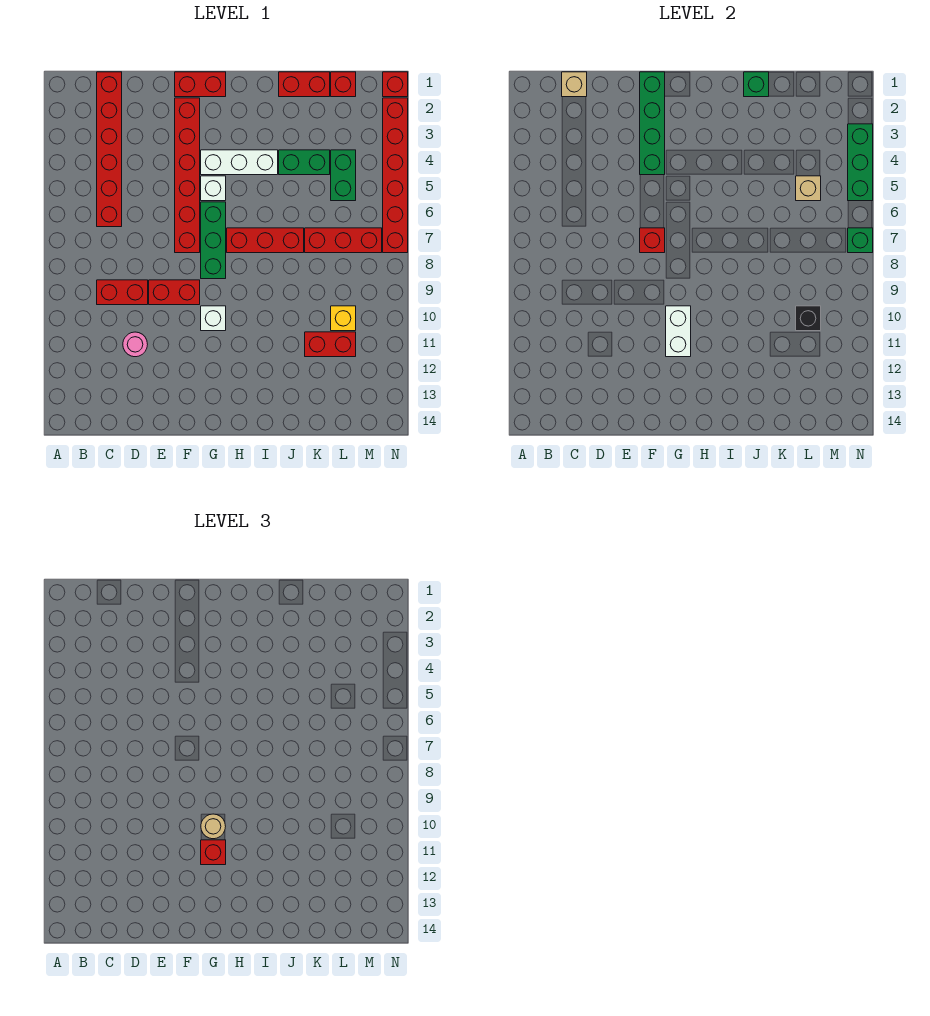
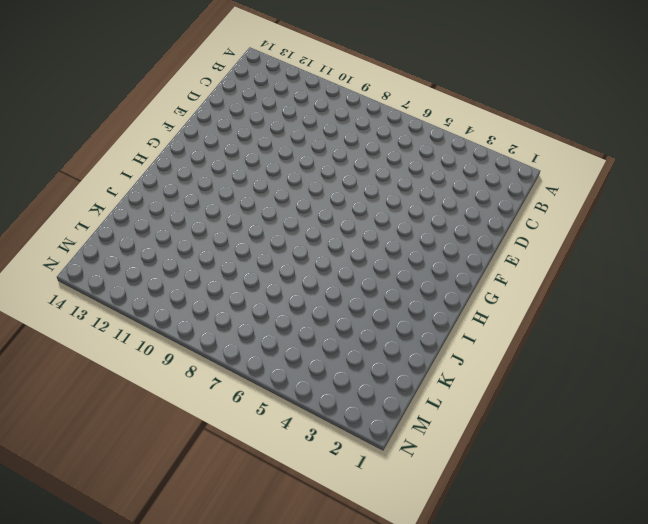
none -> red brick C1:C6 level 1
none -> red brick C9:D9 level 1
none -> pink round brick D11 level 1
none -> red brick E9:F9 level 1

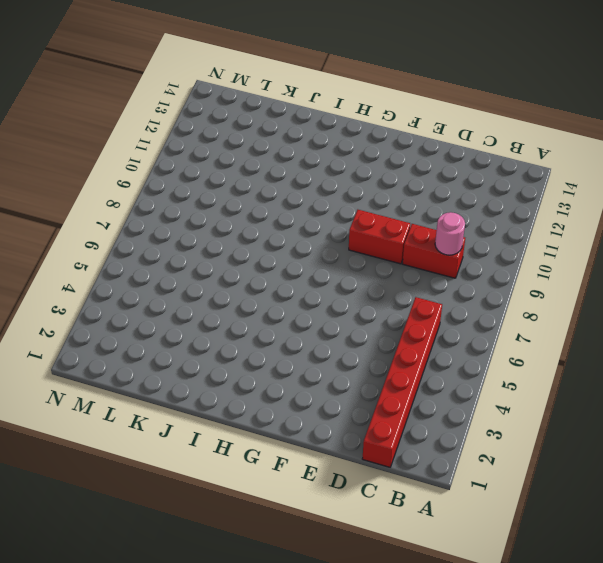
pink round brick C9 level 2 -> pink round brick D11 level 1
none -> red brick F1:G1 level 1
none -> red brick F2:F7 level 1
none -> white brick G4:I4 level 1
none -> white brick G5 level 1

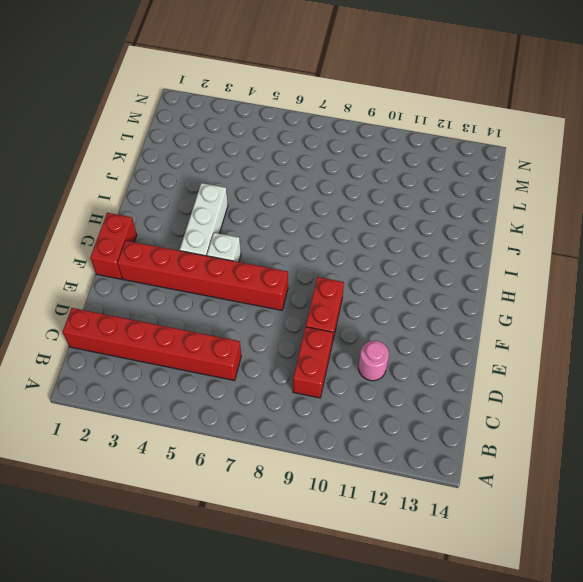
none -> green brick G6:G8 level 1
none -> white brick G10 level 1
none -> red brick H7:J7 level 1
none -> red brick J1:K1 level 1

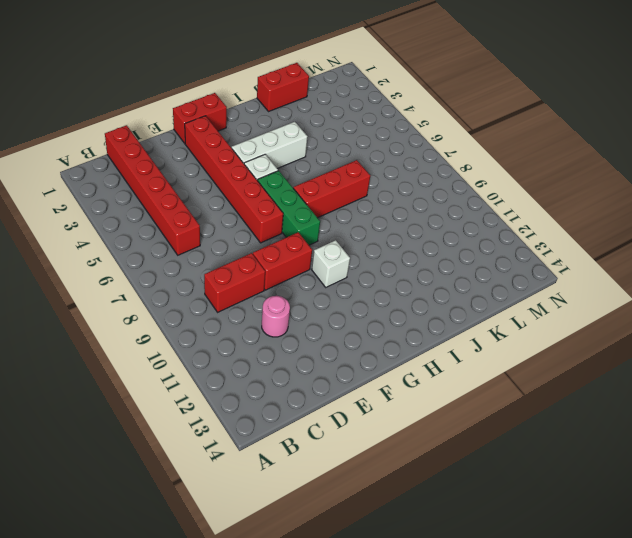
none -> green brick J4:K4 level 1
none -> red brick K7:M7 level 1
none -> red brick K11:L11 level 1
none -> red brick L1 level 1

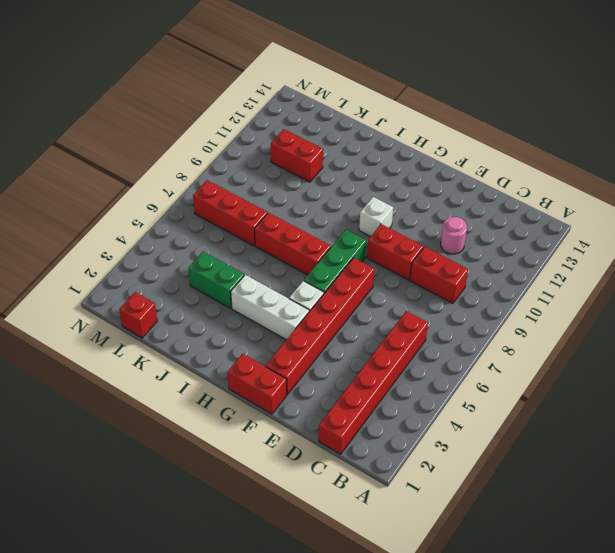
none -> red brick J1:K1 level 1
none -> green brick L4:L5 level 1
none -> yellow brick L10 level 1
none -> red brick N1 level 1

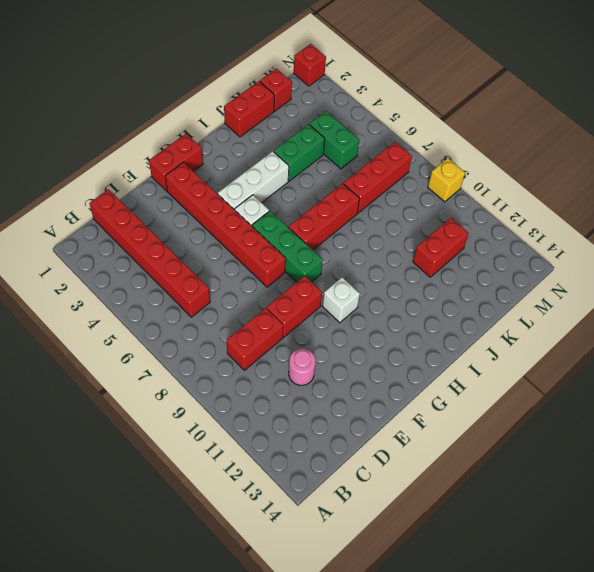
yellow brick N9 level 1 -> yellow brick L10 level 1
none -> red brick N2:N7 level 1
none -> tan brick C1 level 2
none -> green brick F1:F4 level 2
none -> red brick F7 level 2

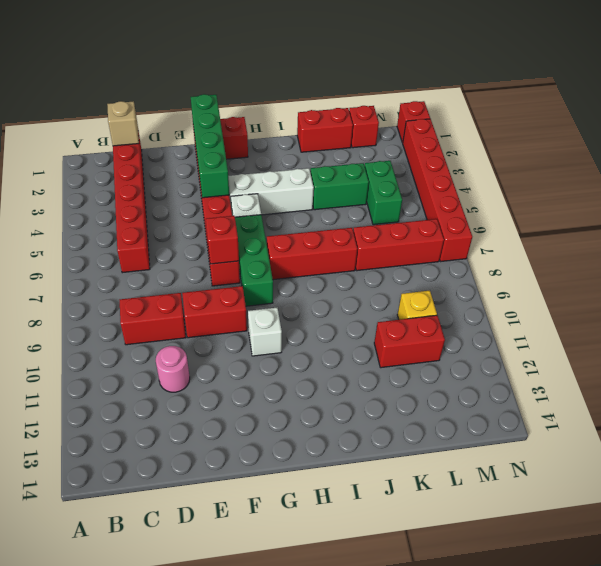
none -> white brick G10:G11 level 2
none -> green brick J1 level 2
none -> tan brick L5 level 2
none -> black brick L10 level 2

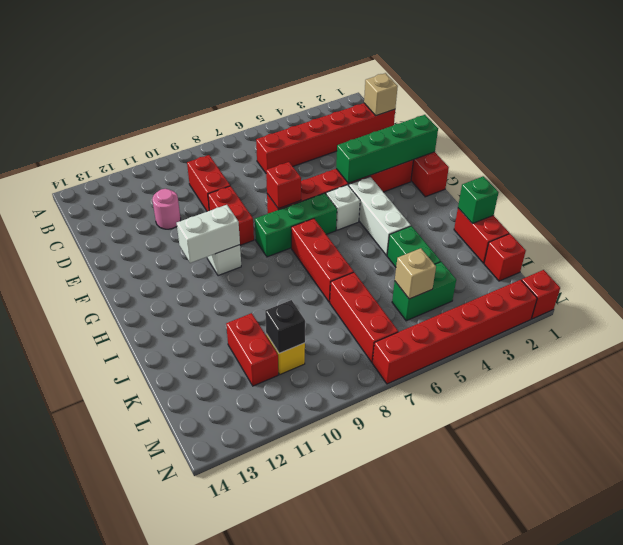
none -> green brick N3:N5 level 2
none -> green brick N7 level 2
none -> tan round brick G10 level 3
none -> red brick G11 level 3

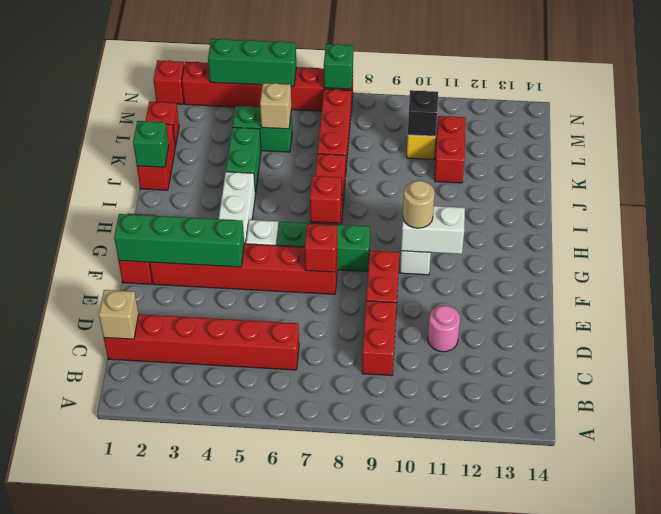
red brick H7 level 2 -> red brick G11 level 3

